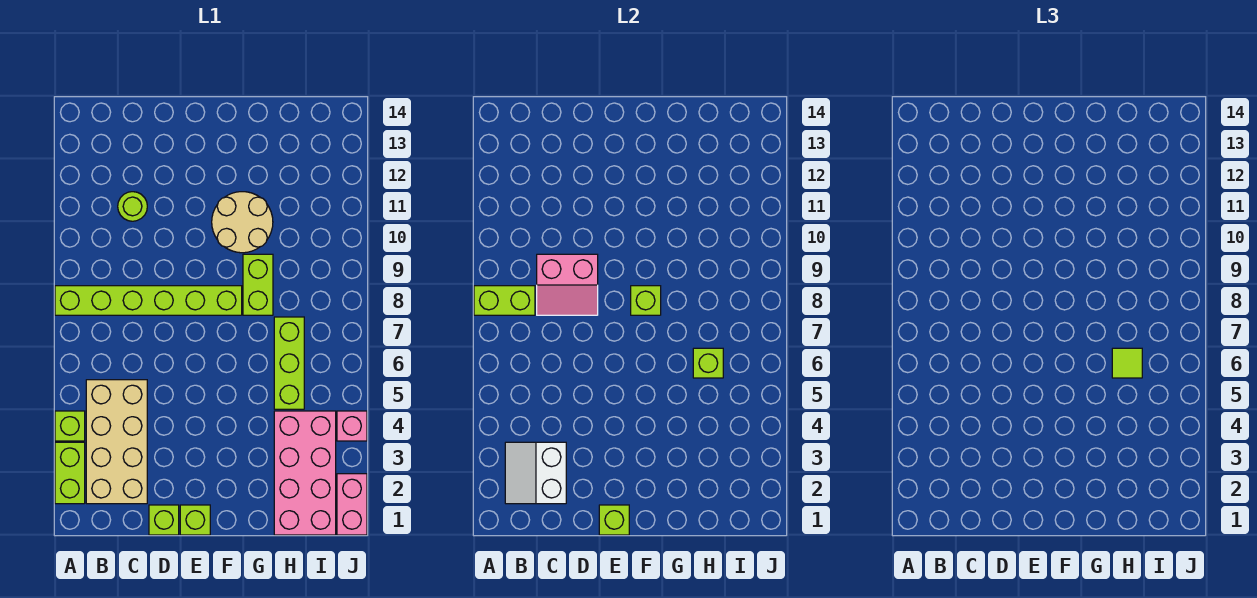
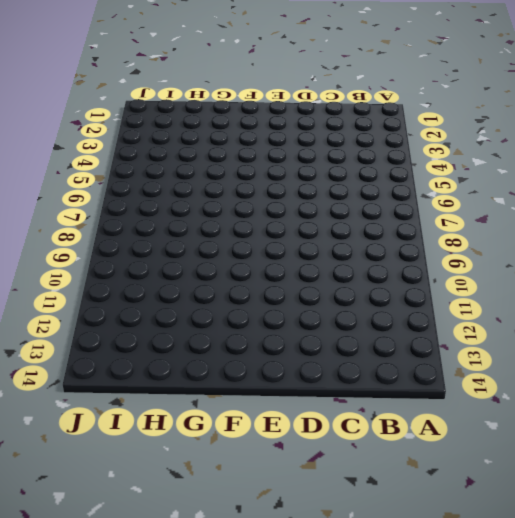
none -> lime brick A2:A3 level 1
none -> lime brick A4 level 1
none -> lime brick A8:F8 level 1

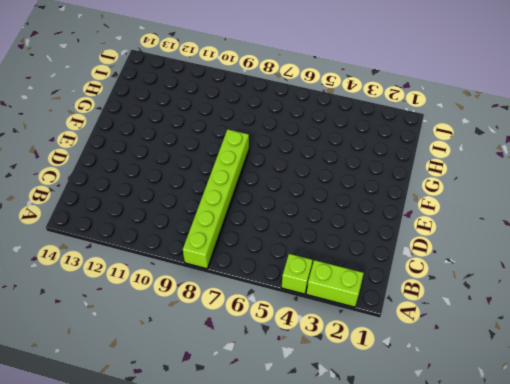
none -> tan brick B2:C5 level 1
none -> lime round brick C11 level 1
none -> lime brick D1 level 1

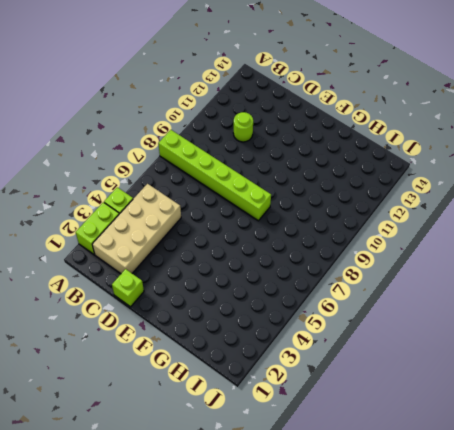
none -> lime brick E1 level 1
none -> tan round brick F10:G11 level 1
none -> lime brick G8:G9 level 1

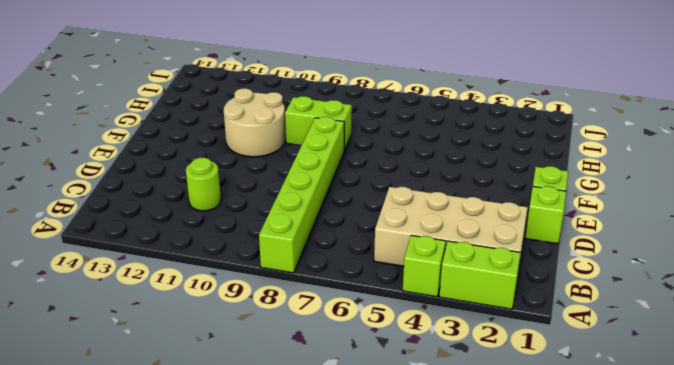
none -> pink brick H1:I4 level 1
none -> lime brick H5:H7 level 1
none -> pink brick J1:J2 level 1

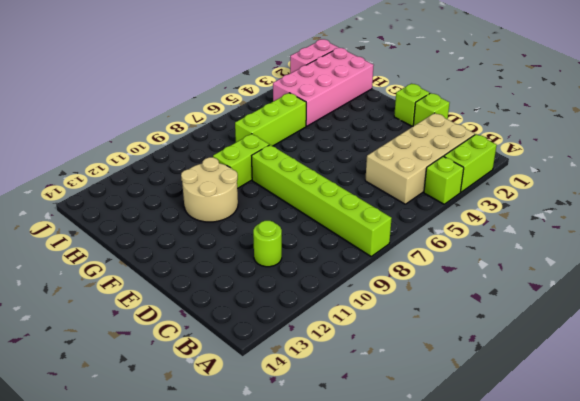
none -> pink brick J4 level 1
none -> lime brick A8:B8 level 2
none -> white slope B2:C3 level 2 top C

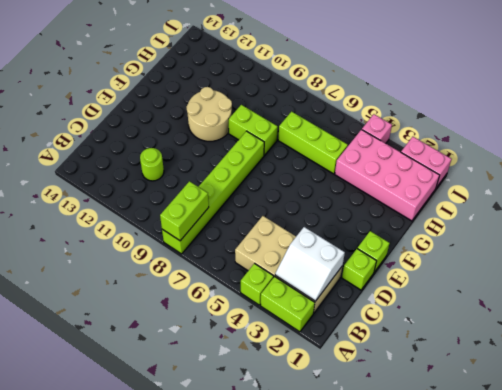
none -> pink slope C8:D9 level 2 top 9
none -> lime brick E1 level 2
none -> lime brick F8 level 2

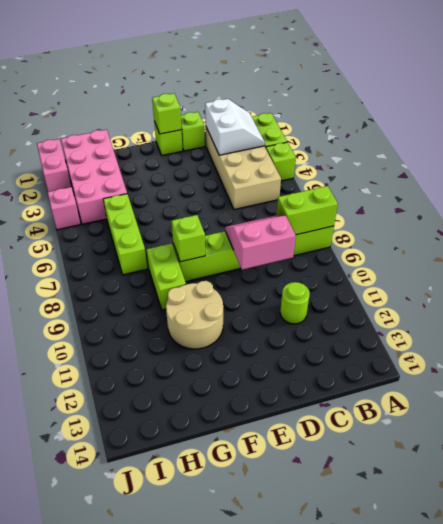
none -> lime brick H6 level 2
none -> lime tile H6 level 3

